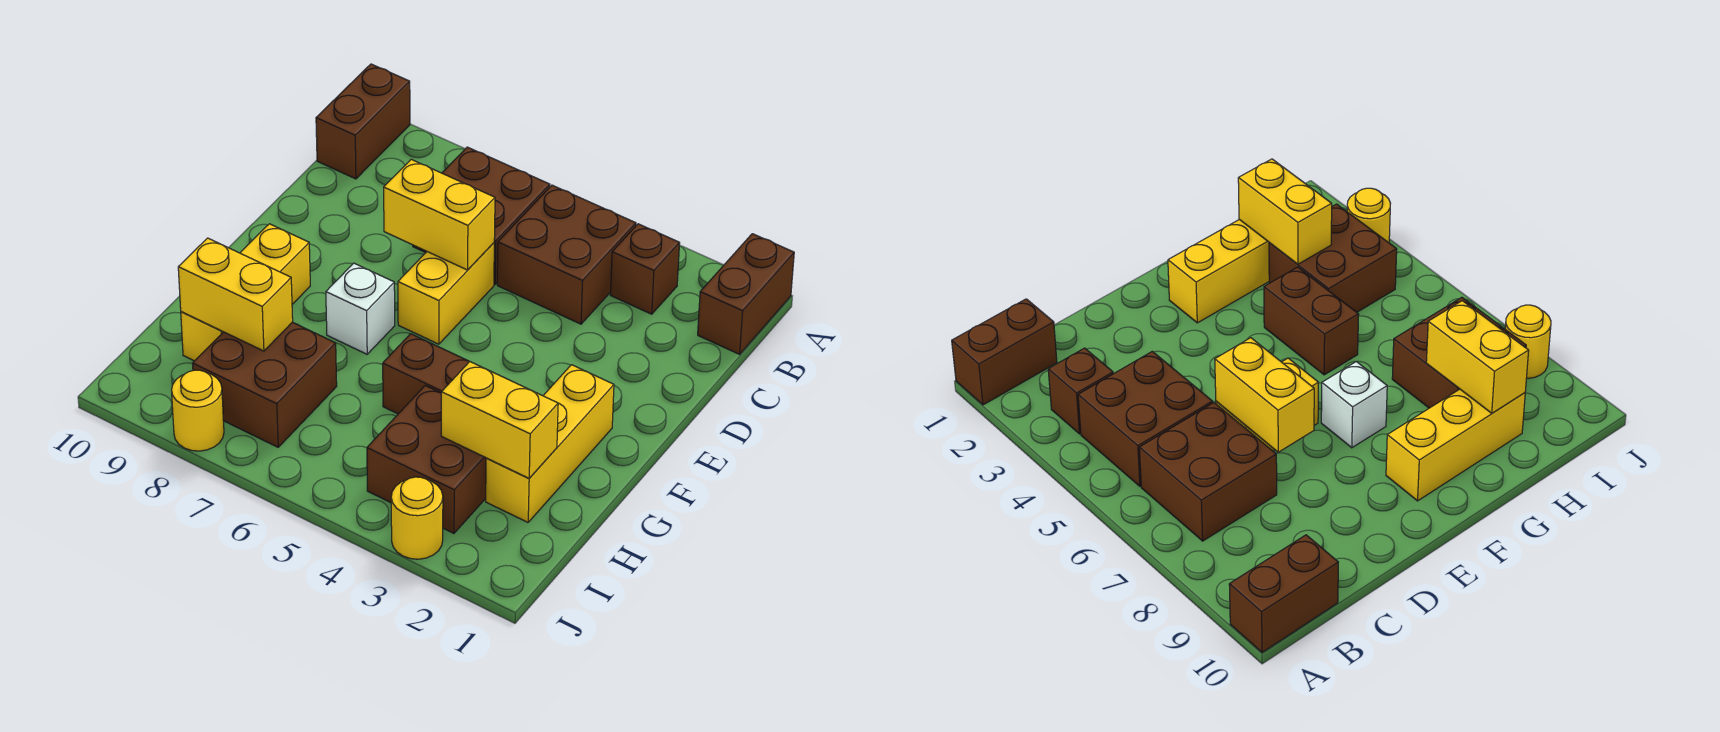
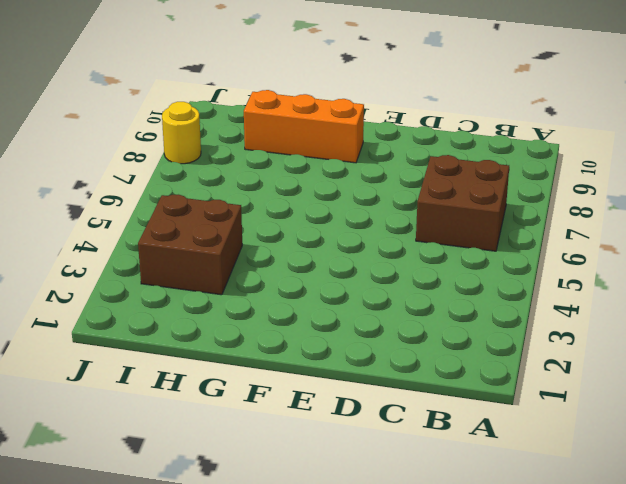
orange brick F9:H9 level 1 -> yellow brick F9:H9 level 1
none -> brown brick A1:B1 level 1
none -> brown brick A10:B10 level 1
none -> brown brick B3 level 1

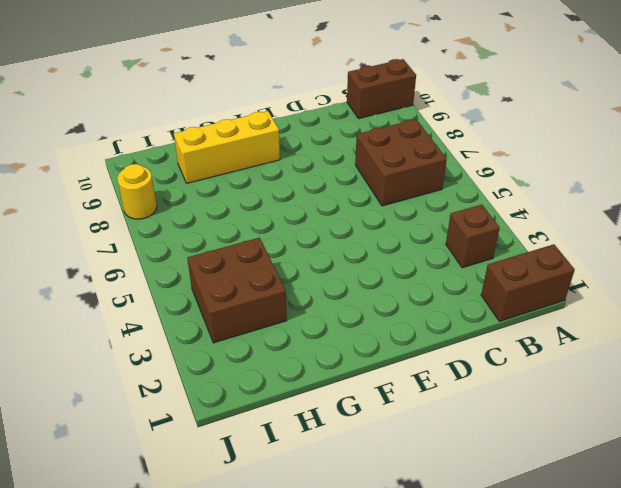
none -> brown brick B4:C5 level 1
none -> yellow brick D6:E6 level 1
none -> yellow brick F2:H2 level 1

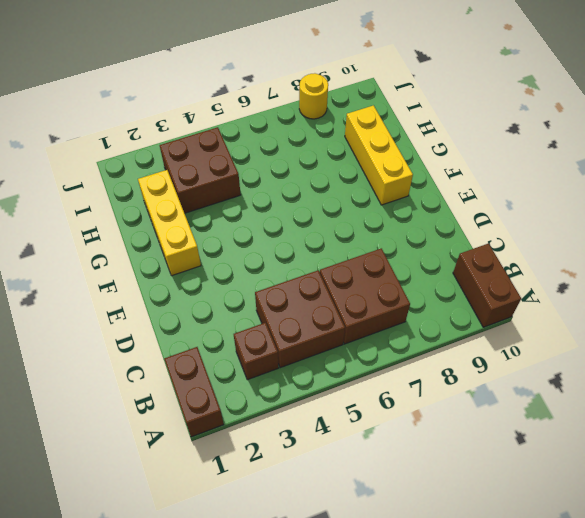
none -> yellow brick D6:E6 level 1
none -> white brick F7 level 1
none -> brown brick G4:G5 level 1

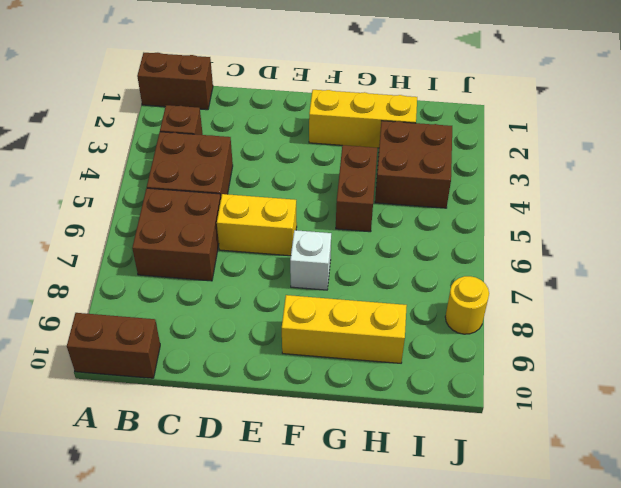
none -> brown brick H7:I8 level 1
none -> yellow round brick J3 level 1
none -> yellow brick D6:D7 level 2

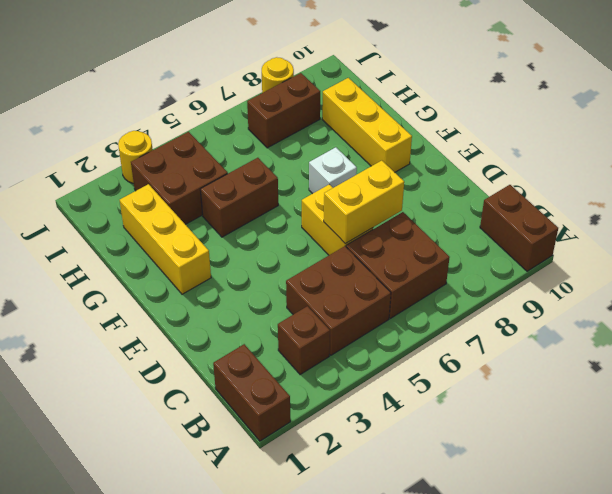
brown brick I7:I8 level 1 -> brown brick H7:I8 level 1
none -> yellow brick H2:H3 level 2
none -> yellow brick H8:H9 level 2

